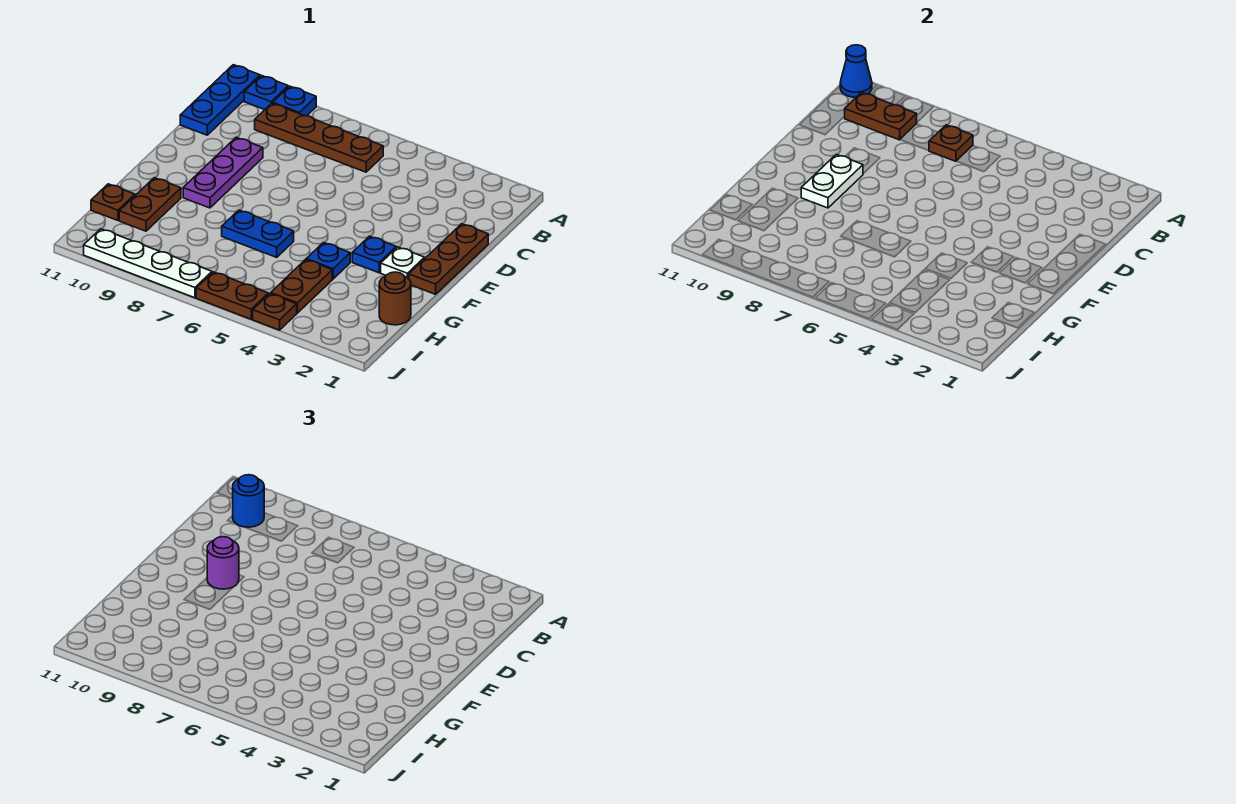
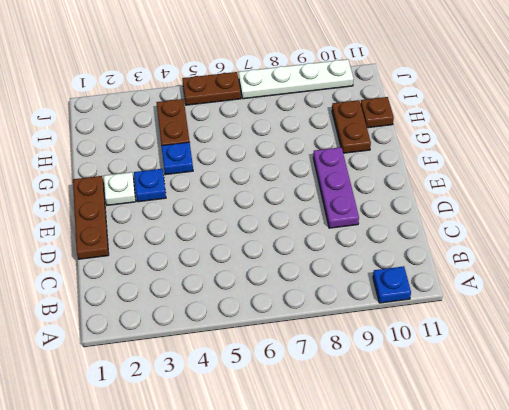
none -> blue plate A9 level 1
none -> blue plate A11:C11 level 1
none -> brown plate B6:B9 level 1

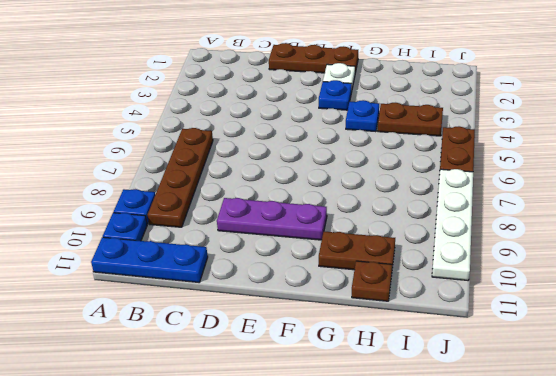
none -> blue plate G6:G7 level 1
none -> brown round brick H1 level 1
none -> brown plate J4 level 1

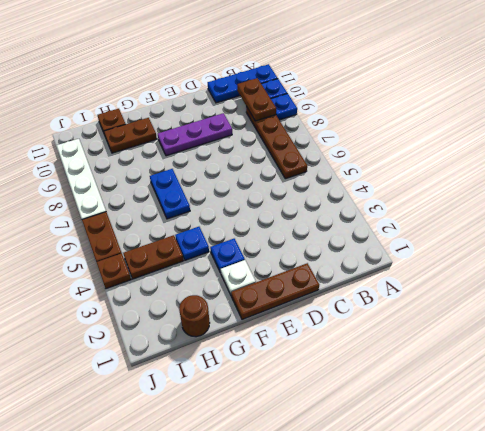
none -> blue cone A11 level 2
none -> brown plate B7 level 2
none -> white plate E9:F9 level 2

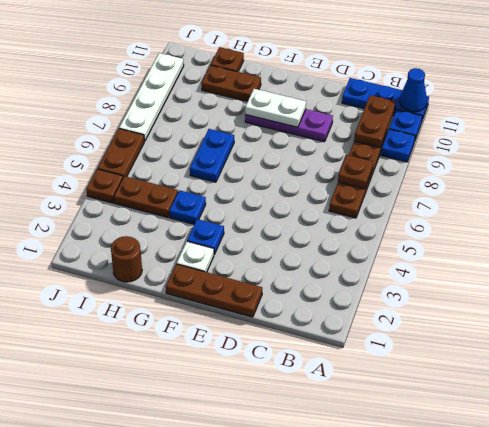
none -> blue round brick B10 level 3
none -> purple round brick E9 level 3

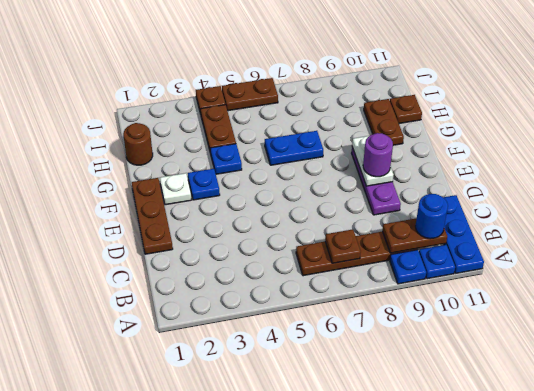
none -> white plate J7:J10 level 1
none -> blue cone A11 level 2

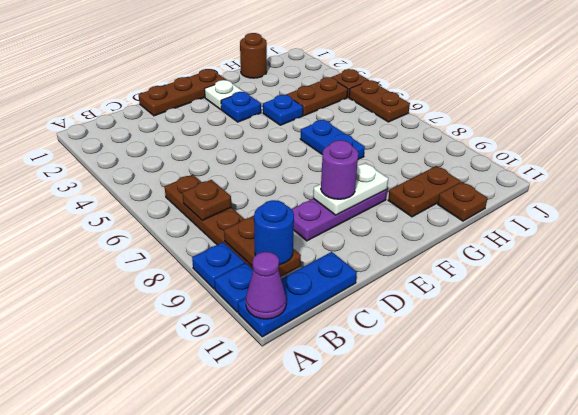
purple cone A11 level 2 -> blue cone A11 level 2
none -> white plate J7:J10 level 1

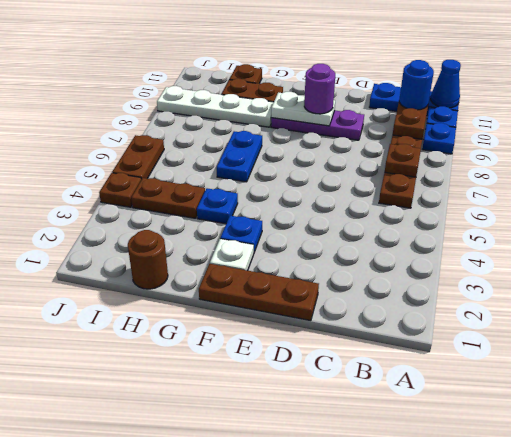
white plate G9:J9 level 1 -> white plate J7:J10 level 1

